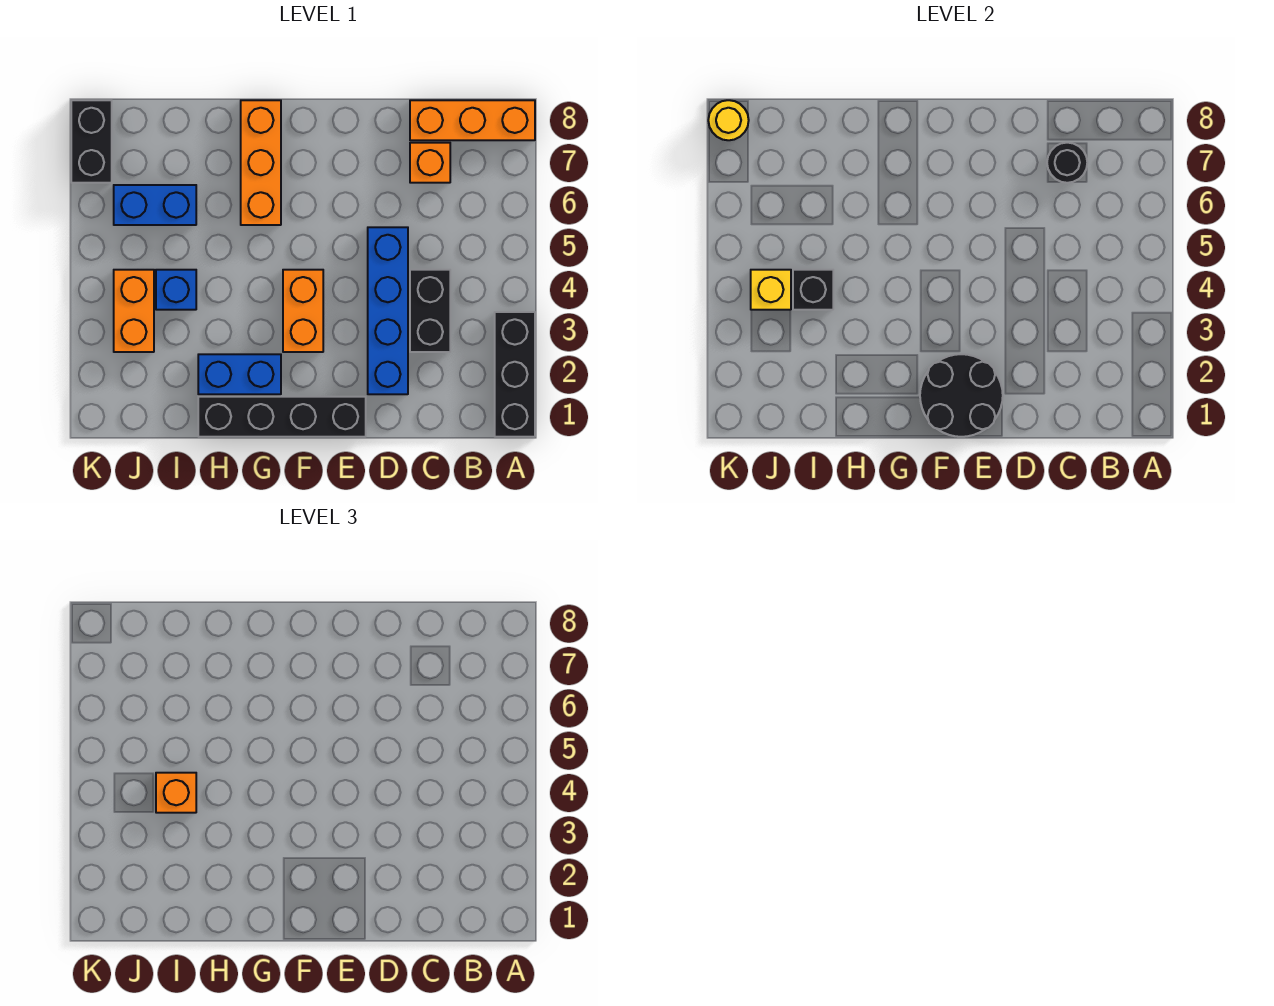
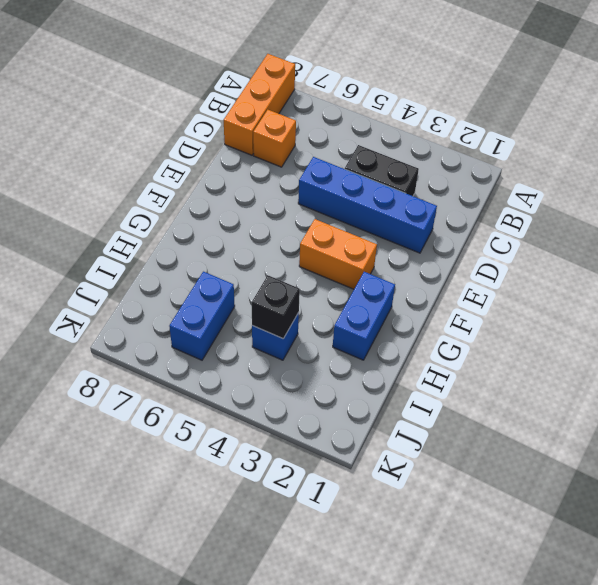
none -> black brick A1:A3 level 1
none -> black brick E1:H1 level 1
none -> orange brick G6:G8 level 1

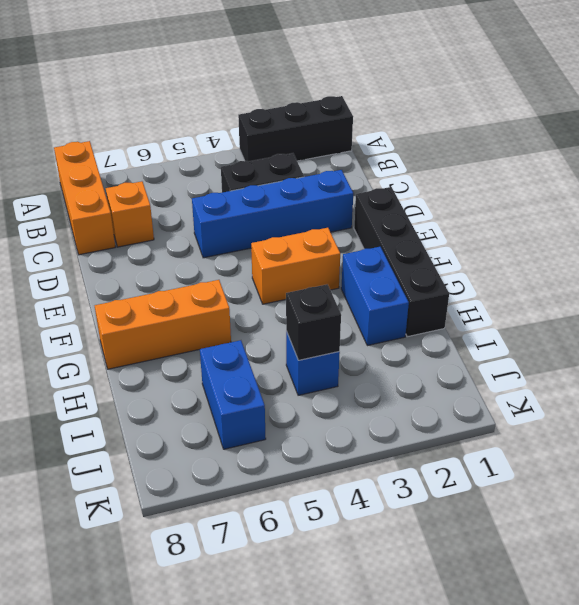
none -> orange brick J3:J4 level 1
none -> black brick K7:K8 level 1
none -> black round brick C7 level 2

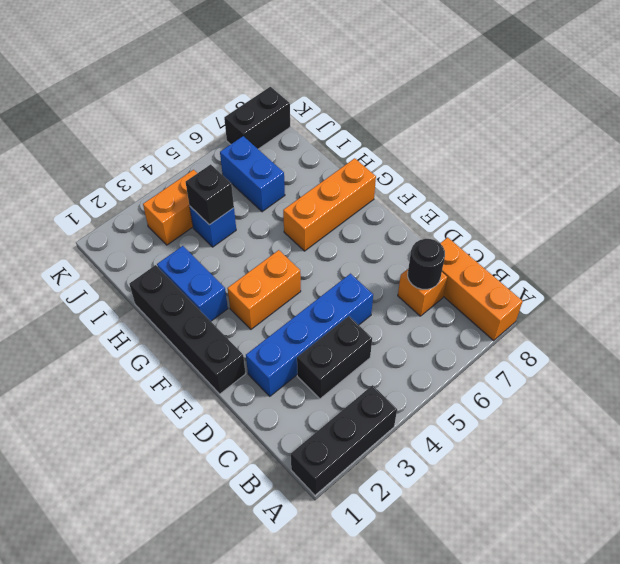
none -> black round brick E1:F2 level 2
none -> yellow brick J4 level 2
none -> yellow round brick K8 level 2

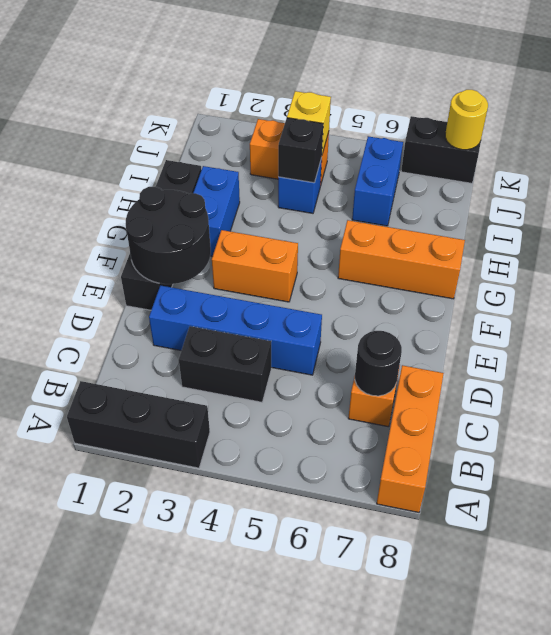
none -> orange brick I4 level 3

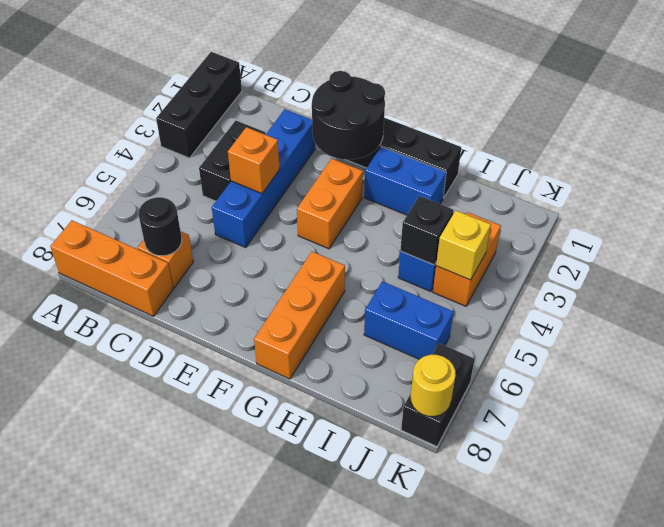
orange brick D4 level 2 -> orange brick I4 level 3

